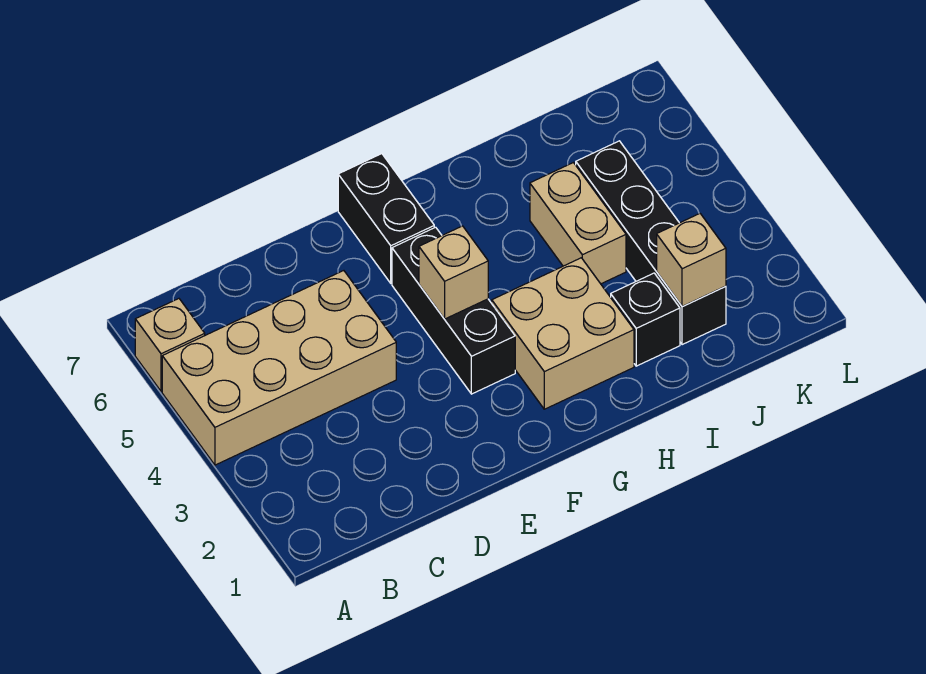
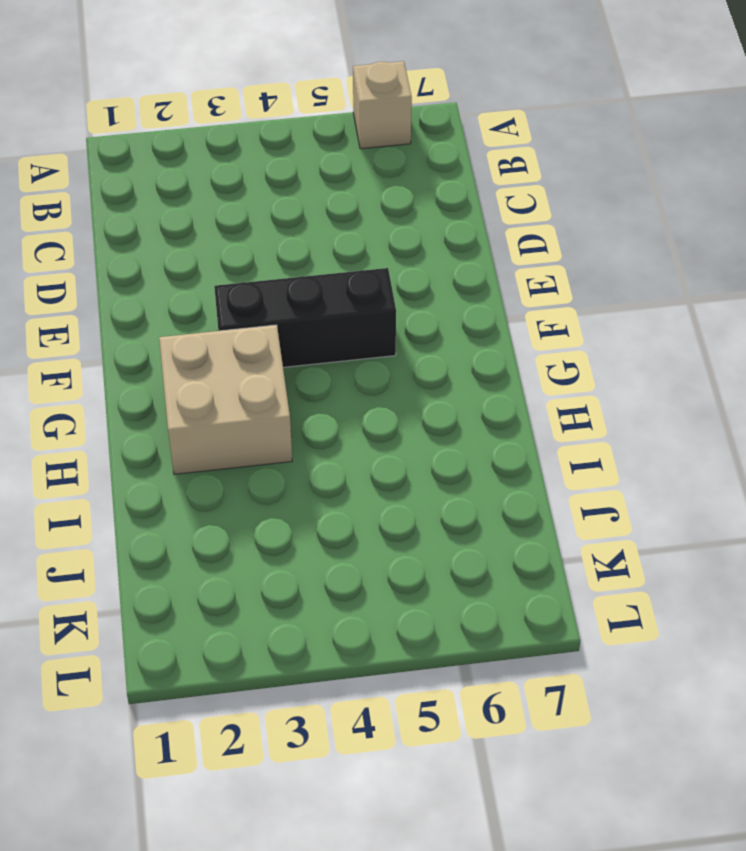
none -> tan brick A4:D5 level 1
none -> black brick F6:F7 level 1

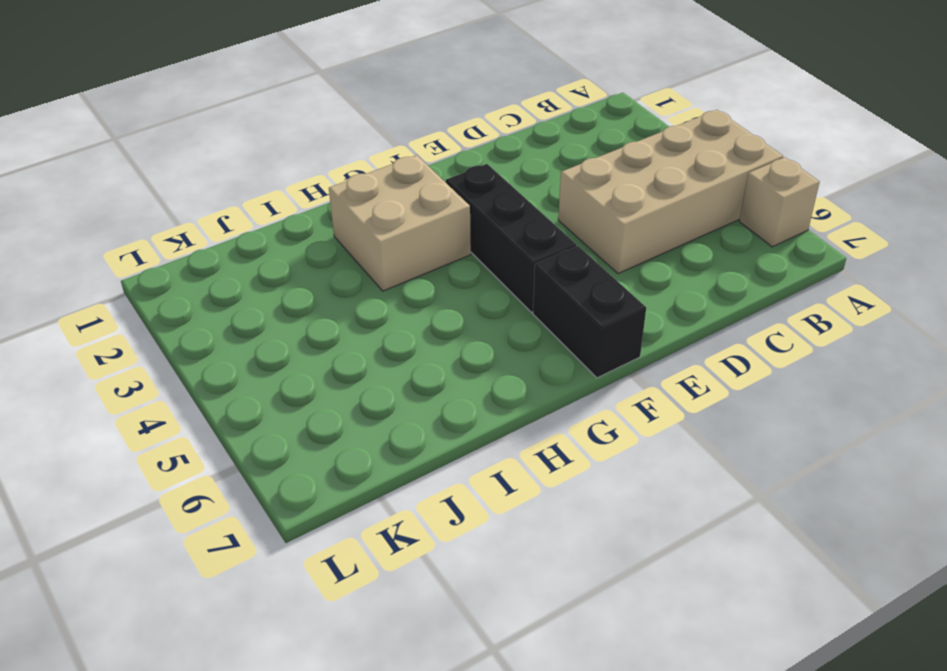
none -> black brick I2 level 1
none -> tan brick I4:I5 level 1

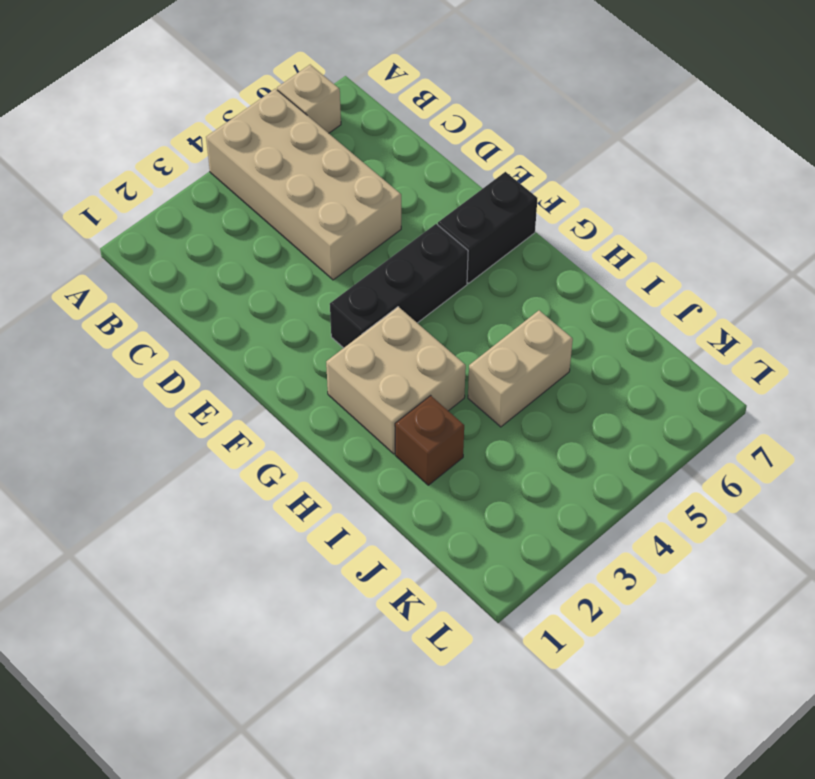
brown brick I2 level 1 -> black brick I2 level 1
none -> black brick J2:J5 level 1
none -> tan brick F4 level 2

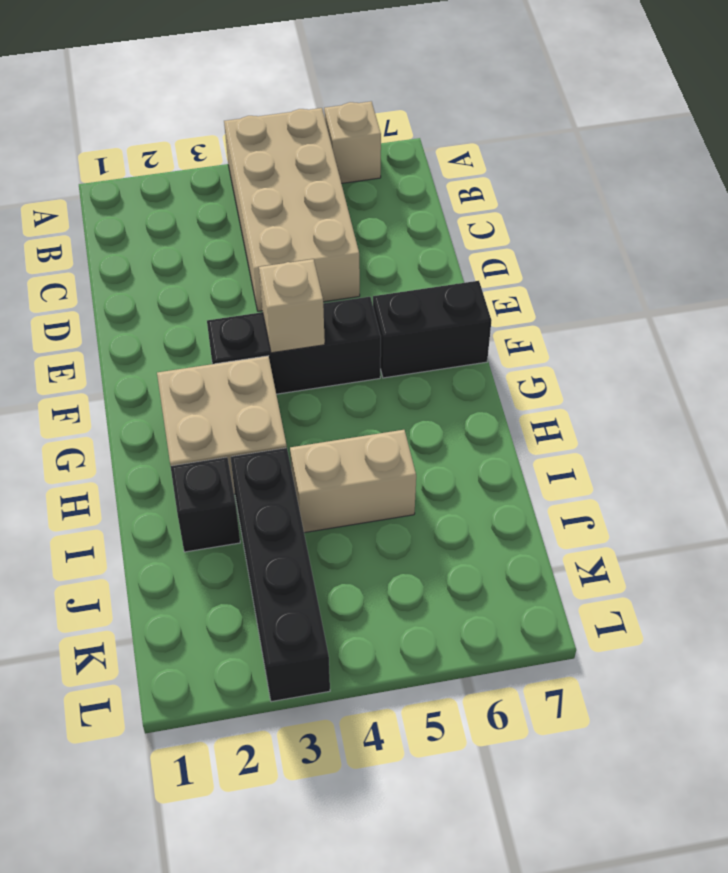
black brick I3:L3 level 1 -> black brick J2:J5 level 1
none -> tan brick J2 level 2

